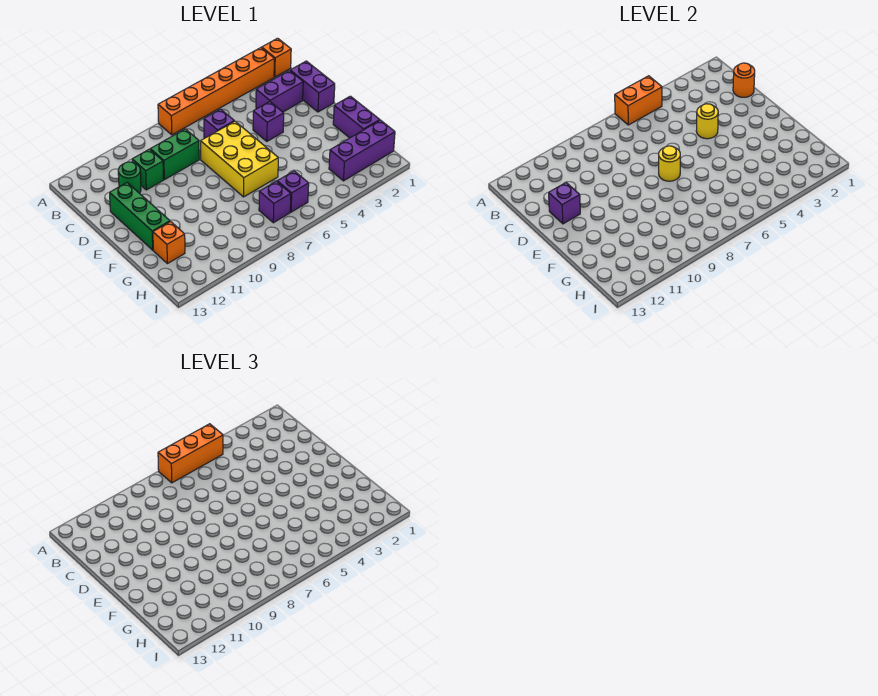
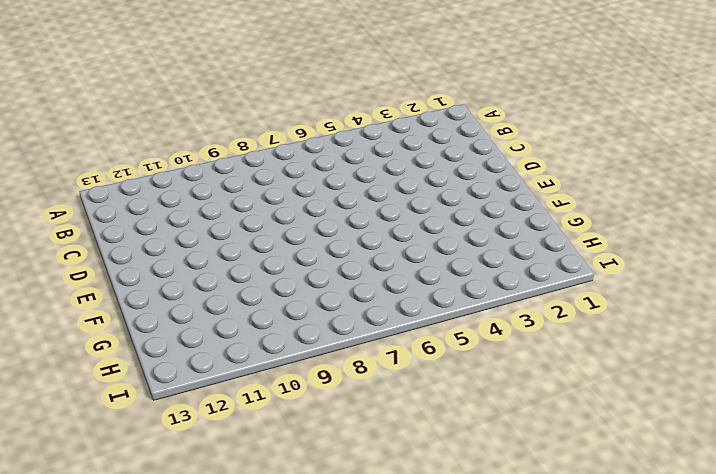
none -> orange brick A1 level 1
none -> orange brick A2:A7 level 1
none -> purple brick C1:D1 level 1

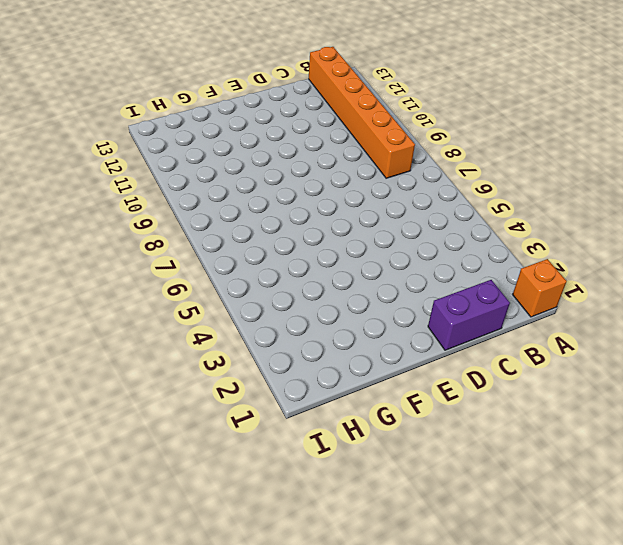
orange brick B8:B13 level 1 -> orange brick A2:A7 level 1
none -> purple brick C2:C3 level 1
none -> purple brick C6 level 1
none -> green brick C8:C9 level 1

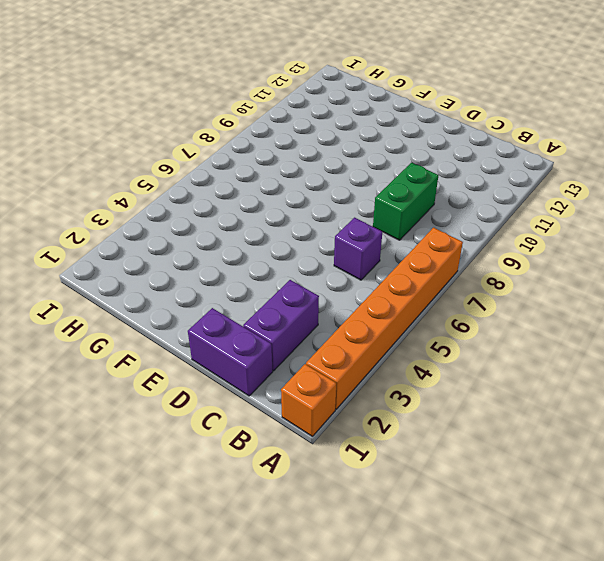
none -> green brick C10 level 1
none -> green round brick C11 level 1
none -> purple brick D4 level 1

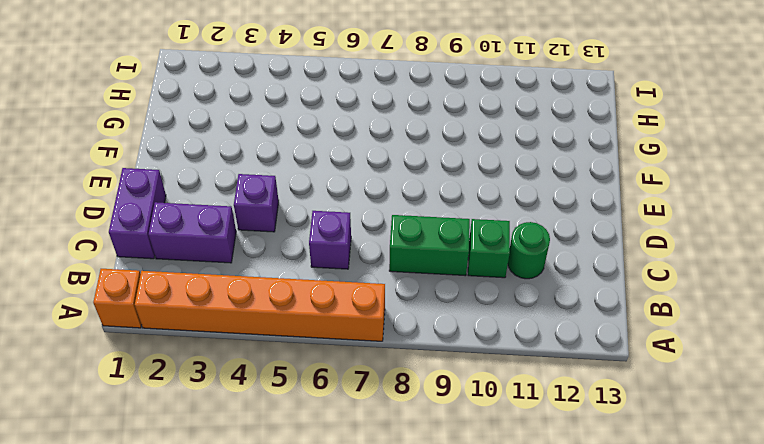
none -> yellow brick D6:F7 level 1
none -> green brick D12:F12 level 1
none -> purple brick F1:G1 level 1

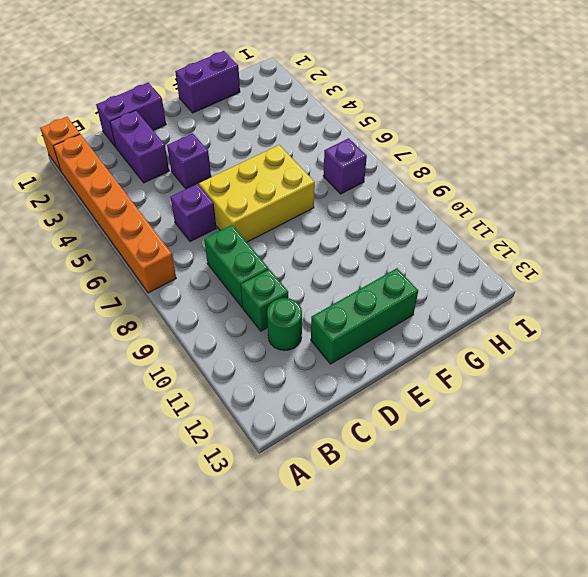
none -> orange brick G12 level 1
none -> purple brick H1:H3 level 1
none -> purple brick H6 level 1

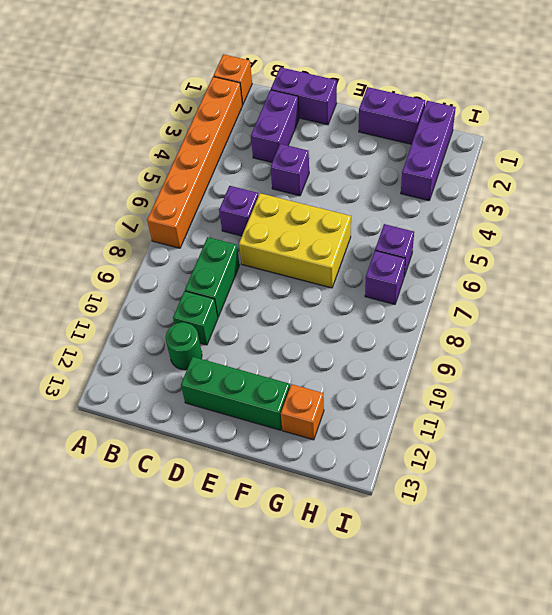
none -> orange brick A5:A6 level 2
none -> orange round brick C1 level 2
none -> yellow round brick D4 level 2

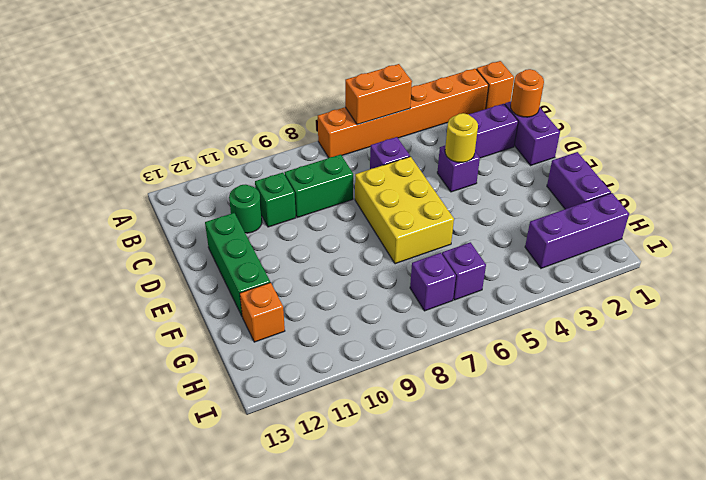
none -> purple brick D12 level 2
none -> yellow round brick E7 level 2
none -> orange brick A5:A7 level 3

